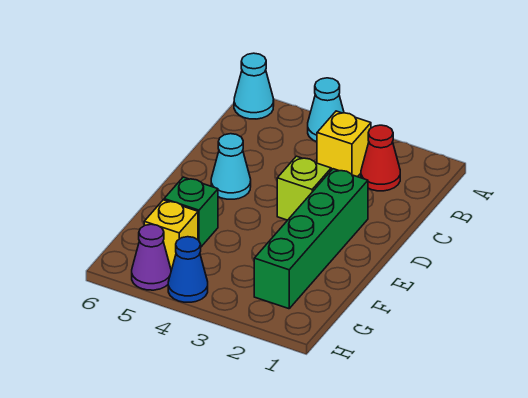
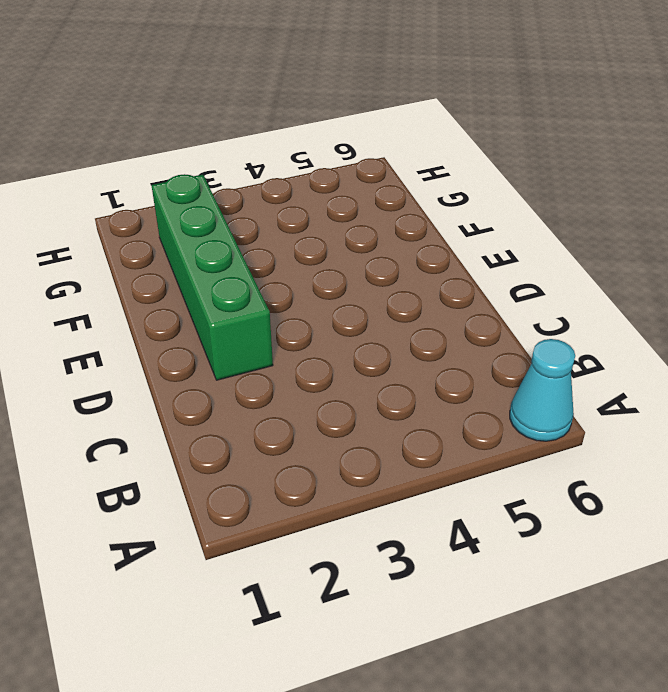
none -> cyan cone A4 level 1
none -> red cone B2 level 1

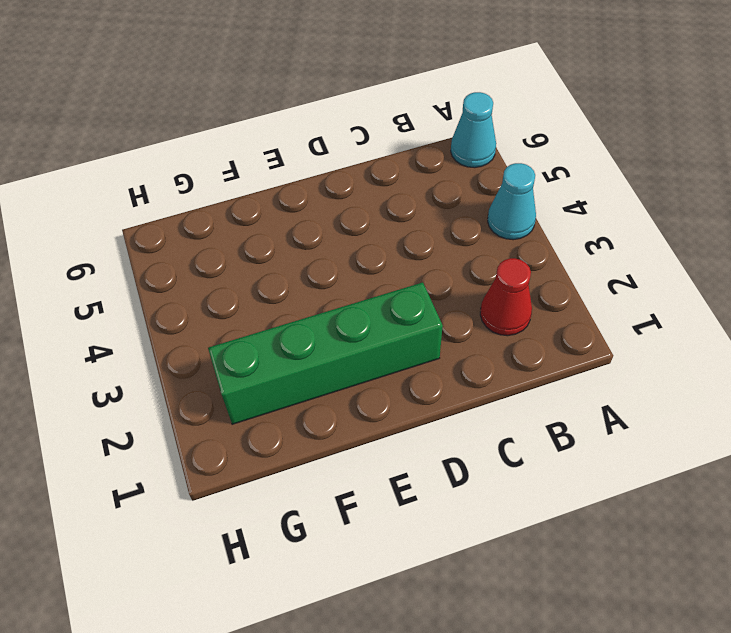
none -> yellow brick B3 level 1
none -> lime brick D3 level 1

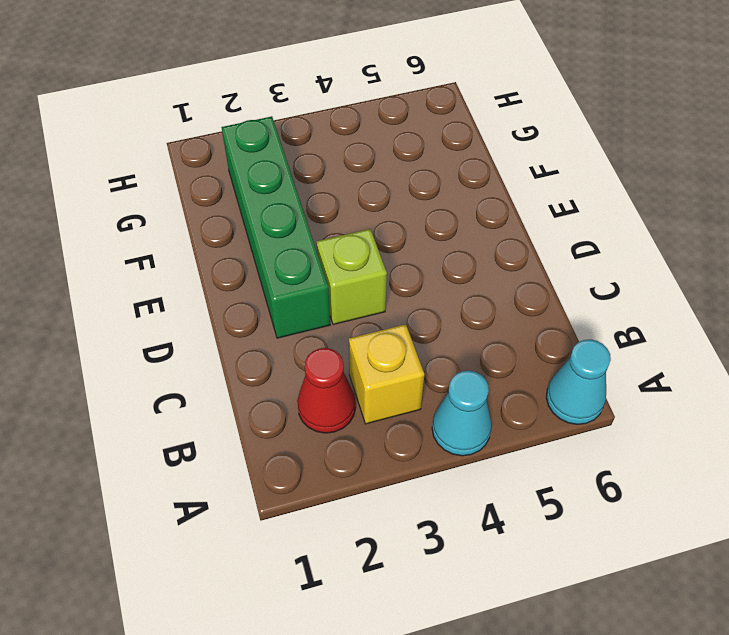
none -> cyan cone D5 level 1
none -> green brick F5 level 1

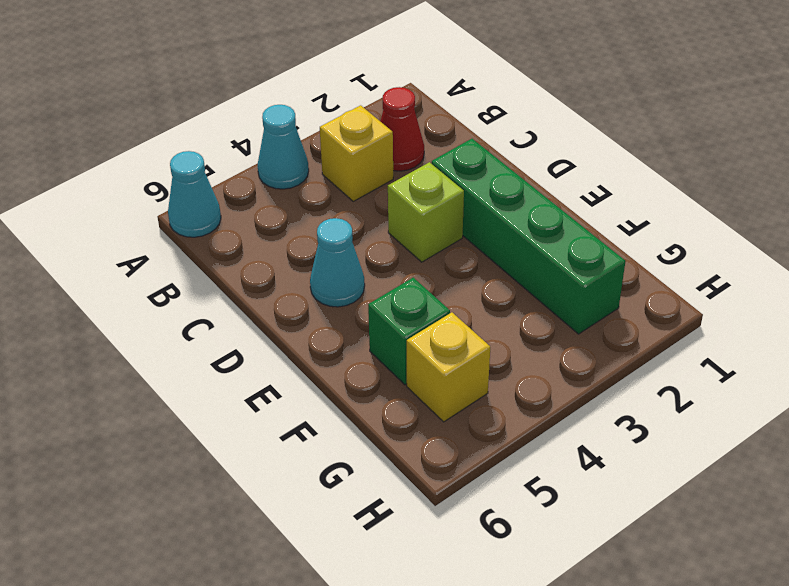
none -> blue cone H4 level 1
none -> purple cone H5 level 1

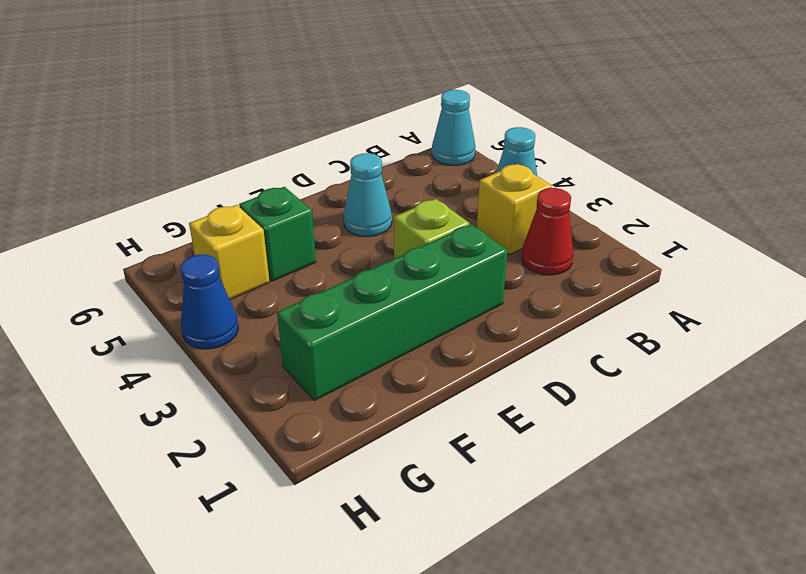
none -> purple cone H5 level 1

